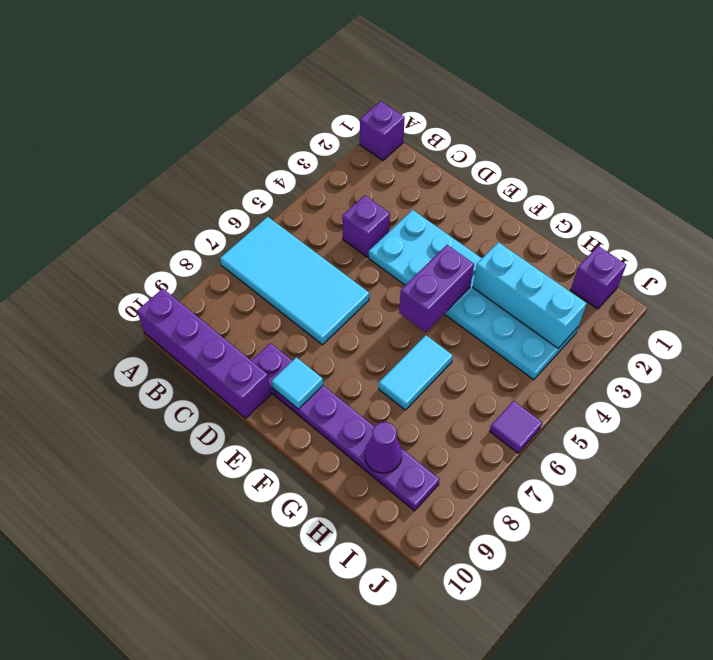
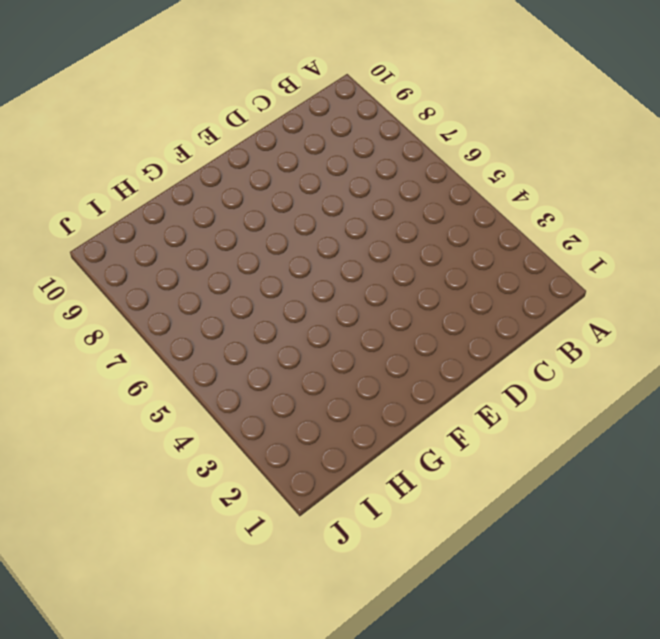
none -> purple brick A1 level 1
none -> cyan tile A6:D7 level 1
none -> purple brick A10:D10 level 1

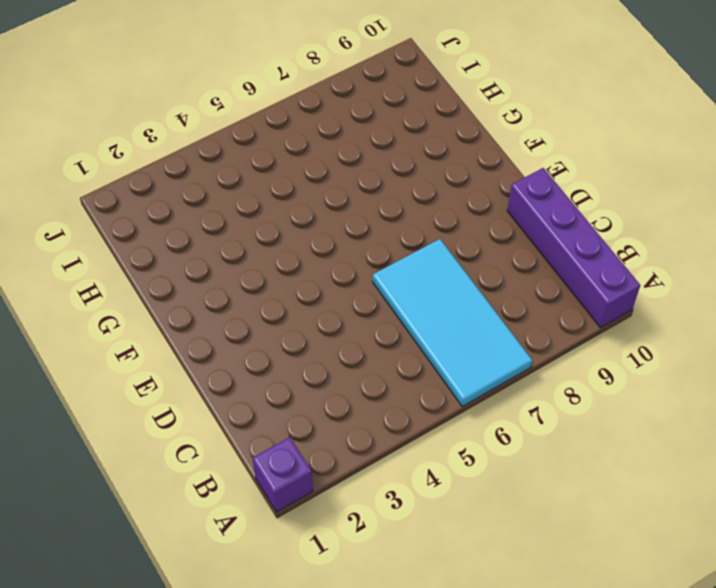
none -> purple brick C4 level 1
none -> cyan plate D3:I4 level 1
none -> purple plate D9:I9 level 1

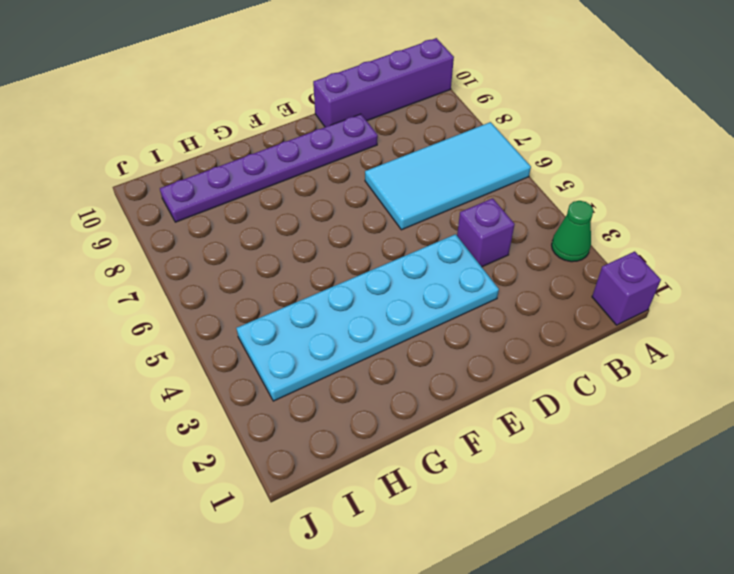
green cone A3 level 1 -> none
none -> cyan tile G6:G7 level 1
none -> purple brick I1 level 1
none -> purple tile J6 level 1

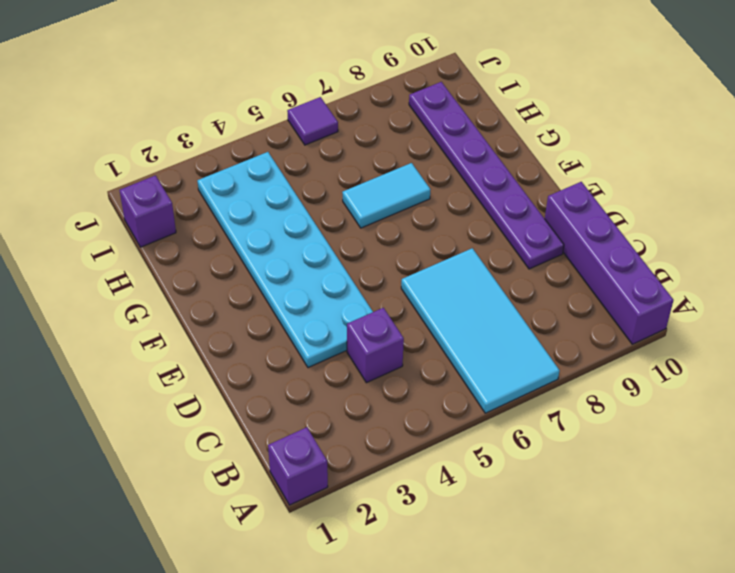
none -> cyan tile E9 level 2
none -> purple brick F4:F5 level 2
none -> cyan brick G3:I3 level 2

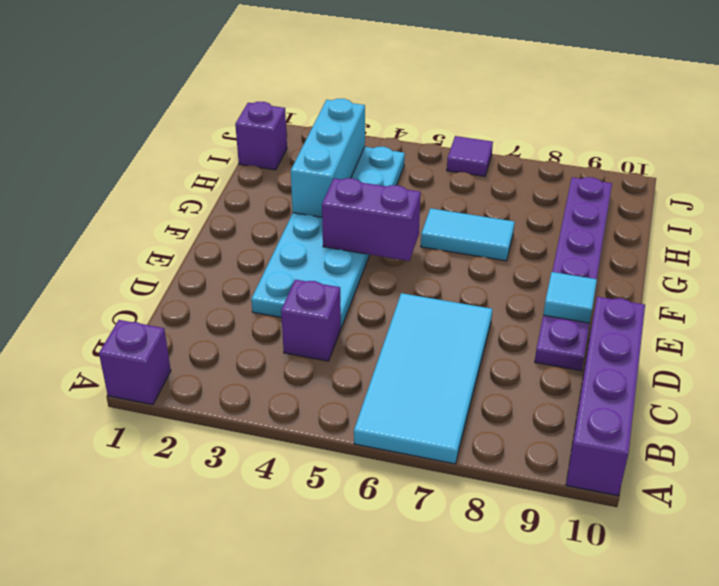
none -> purple cone H9 level 2

